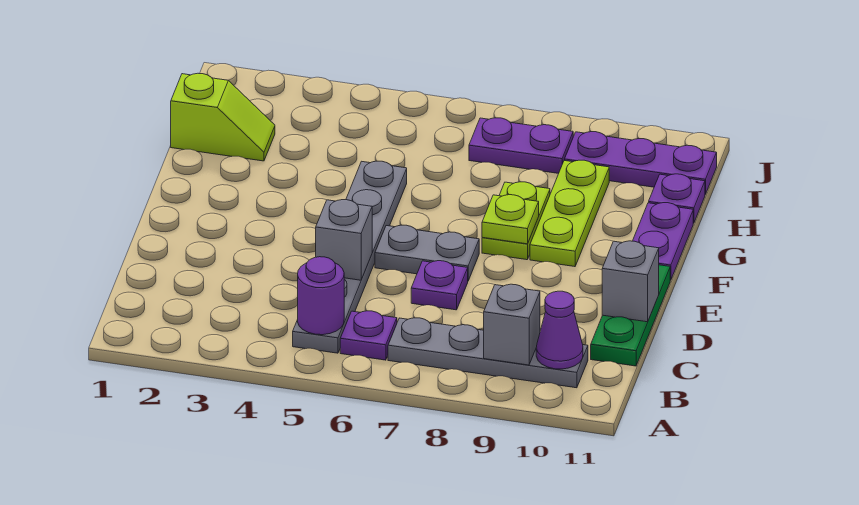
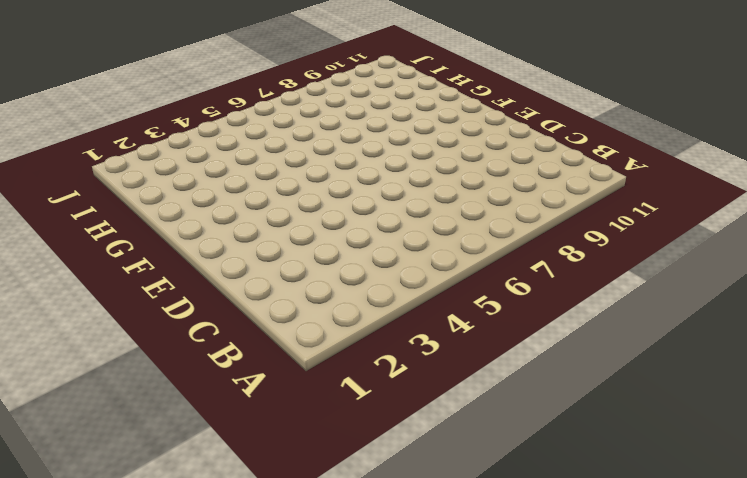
none -> grey plate B5:G5 level 1
none -> purple plate B6 level 1
none -> grey plate B7:B10 level 1

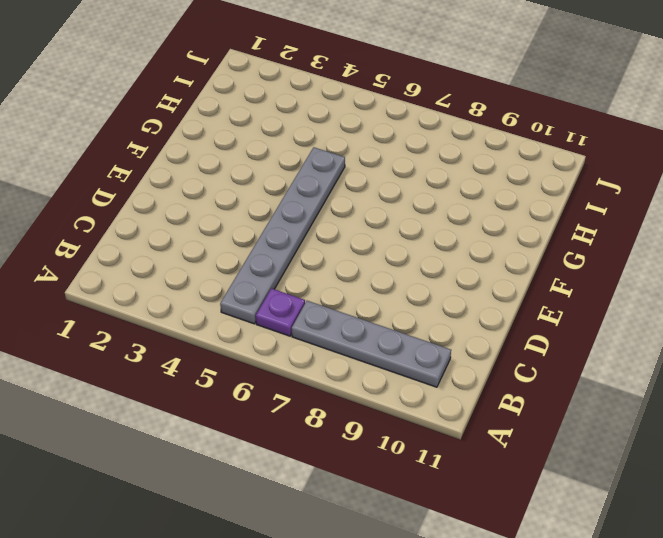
none -> green plate C11:E11 level 1
none -> purple plate D7 level 1
none -> grey plate E6:E7 level 1

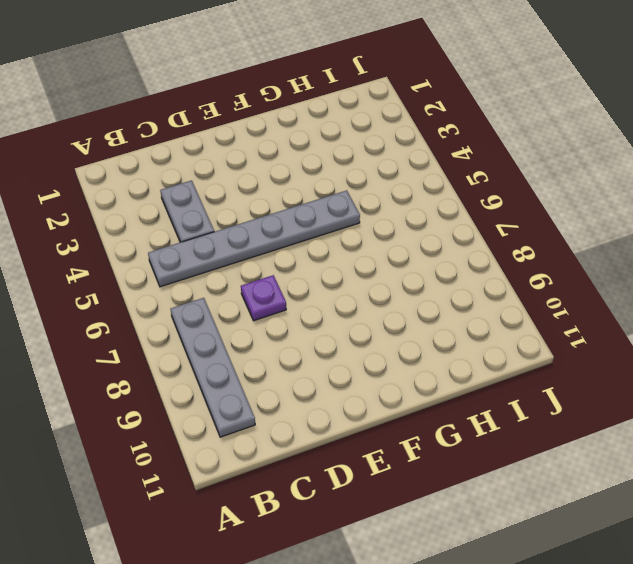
grey plate C3:C4 level 1 -> grey plate E6:E7 level 1
none -> purple plate B6 level 1
none -> green plate C11:E11 level 1
none -> lime plate F8:G8 level 1

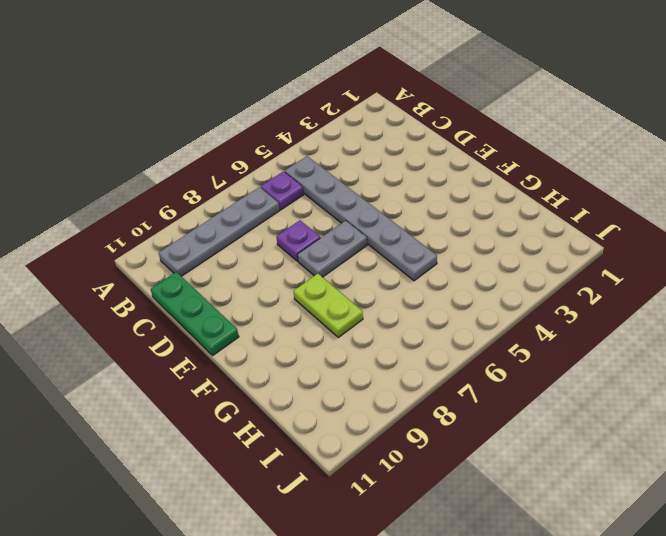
none -> lime plate F9:H9 level 1
none -> purple plate F11:G11 level 1
none -> lime slope H1:H2 level 1 top 1

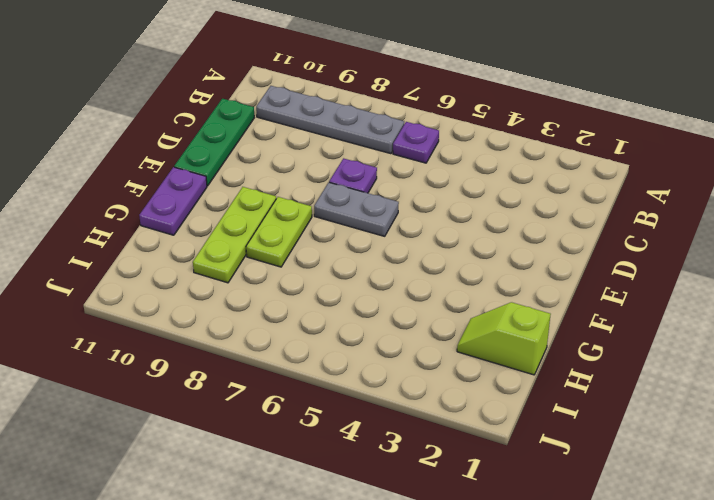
none -> grey plate B5:G5 level 1
none -> purple plate H11 level 1
none -> purple plate I7:I8 level 1

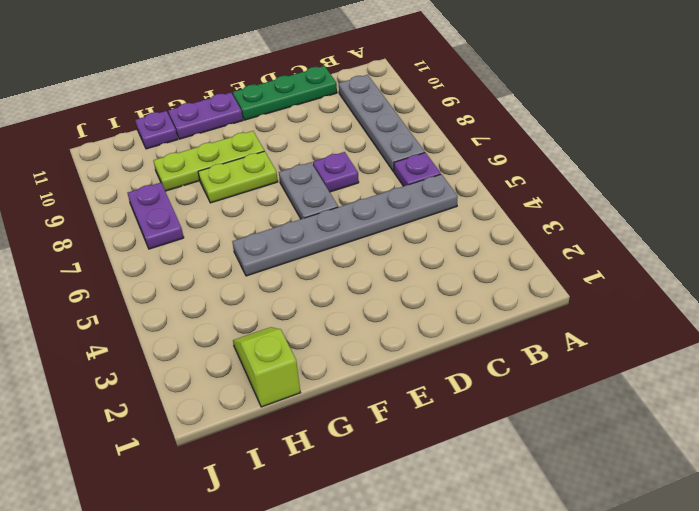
none -> purple plate I9:I11 level 1
none -> purple round brick B5 level 2
none -> grey brick B9 level 2

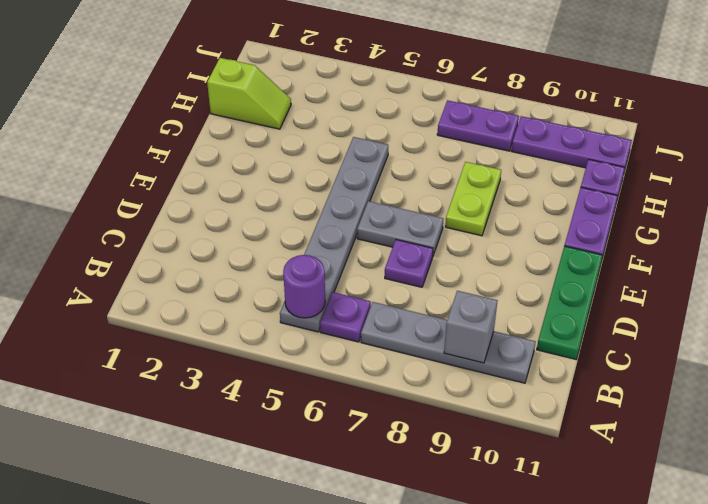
none -> lime plate F9:H9 level 1
none -> purple cone B10 level 2
none -> grey brick D5 level 2

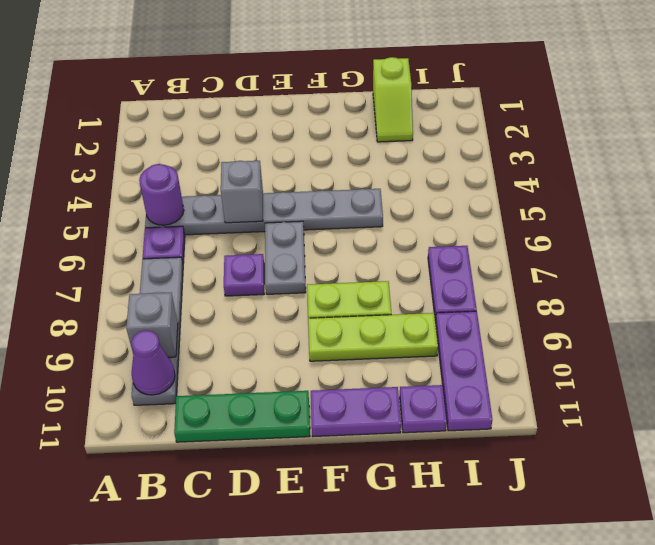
none -> grey brick D11 level 2
none -> lime plate F8 level 2

